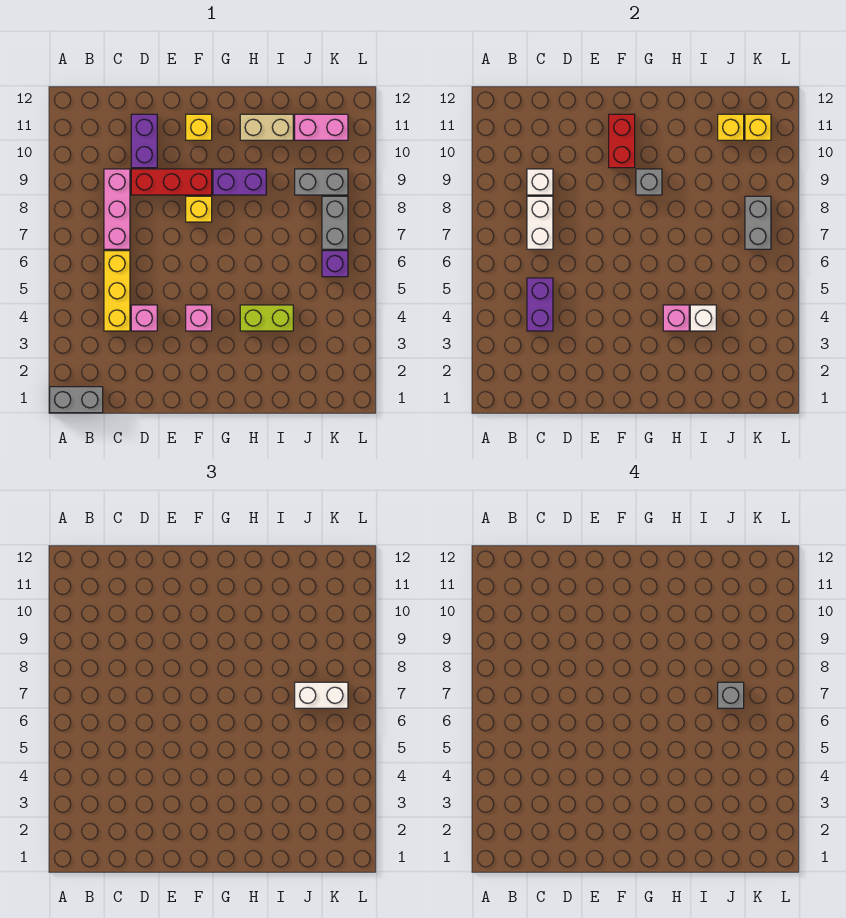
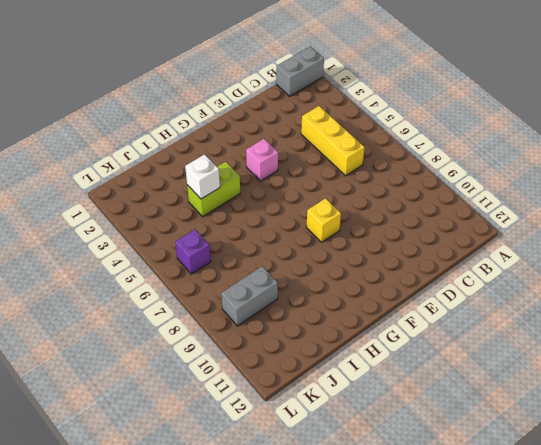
none -> pink brick C7:C9 level 1
none -> pink brick D4 level 1
none -> red brick D9:F9 level 1

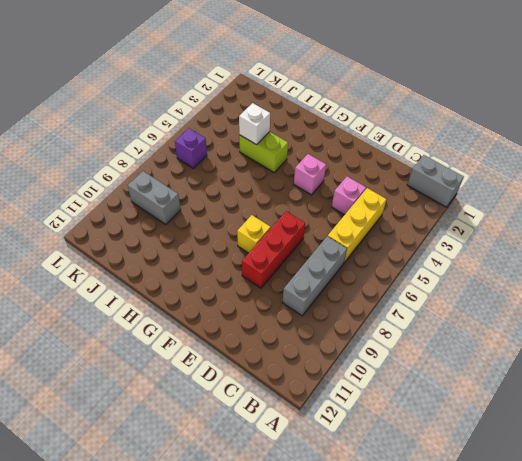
grey brick C7:C9 level 1 -> pink brick C7:C9 level 1
red brick E7:E9 level 1 -> red brick D9:F9 level 1
none -> purple brick D10:D11 level 1
none -> yellow brick F11 level 1
none -> purple brick G9:H9 level 1

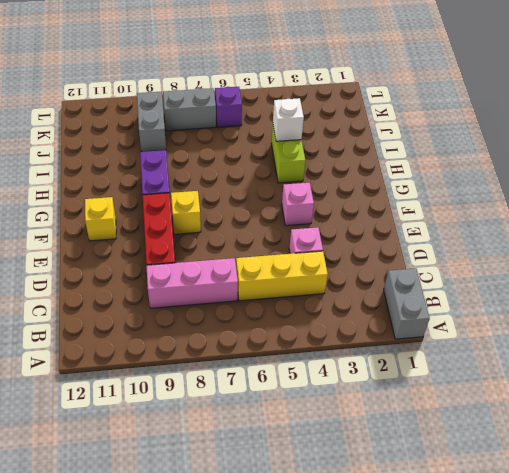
none -> purple brick D10:D11 level 1
none -> tan brick H11:I11 level 1
none -> pink brick J11:K11 level 1

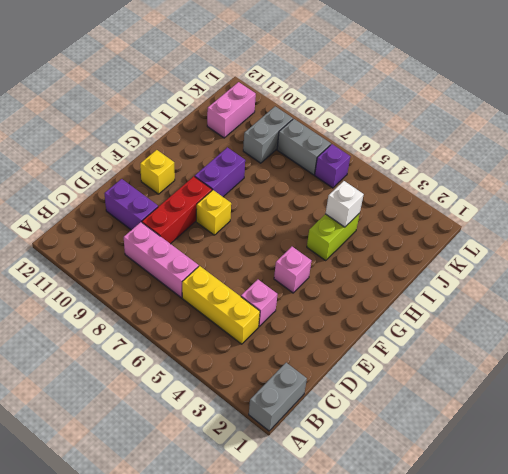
none -> tan brick H11:I11 level 1
none -> purple brick C4:C5 level 2
none -> white brick C7:C8 level 2

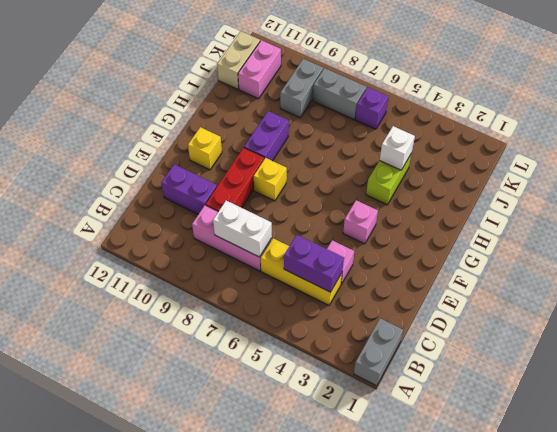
tan brick J12:K12 level 1 -> tan brick H11:I11 level 1
none -> white brick C9 level 2
none -> red brick F10:F11 level 2
none -> grey brick G9 level 2

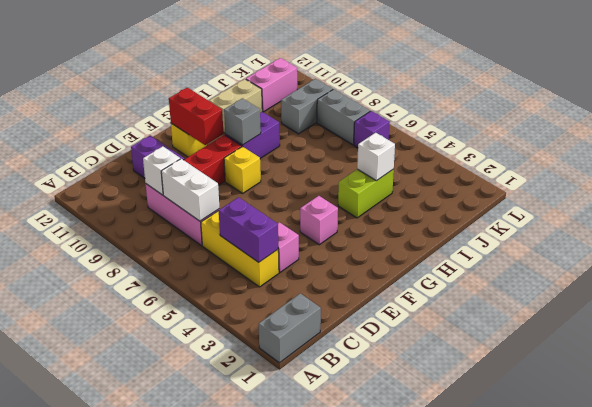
none -> pink brick H4 level 2
none -> yellow brick J11 level 2
none -> grey brick K7:K8 level 2

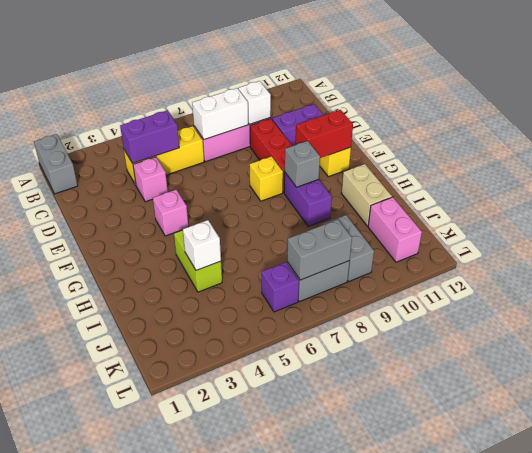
none -> pink brick H4 level 2
none -> yellow brick J11 level 2
none -> yellow brick K11 level 2

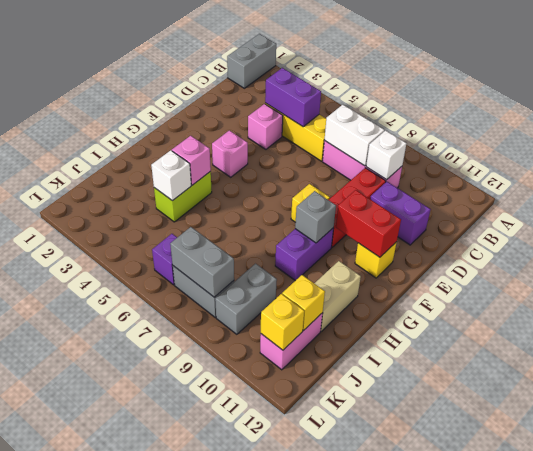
none -> white brick J7:K7 level 3
none -> grey brick J7 level 4

